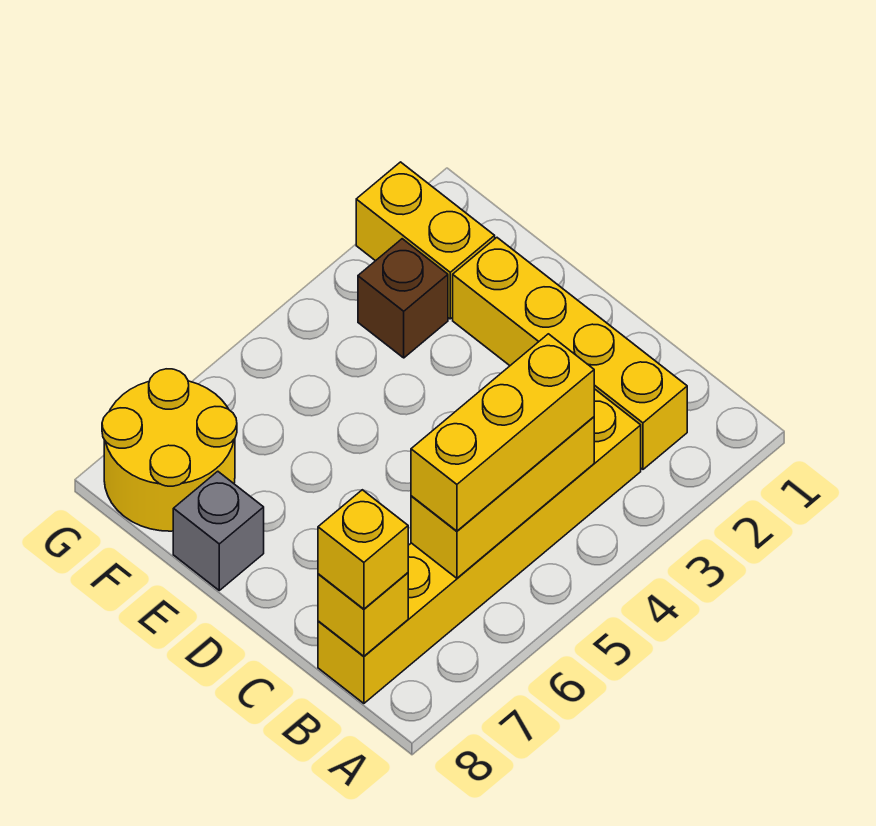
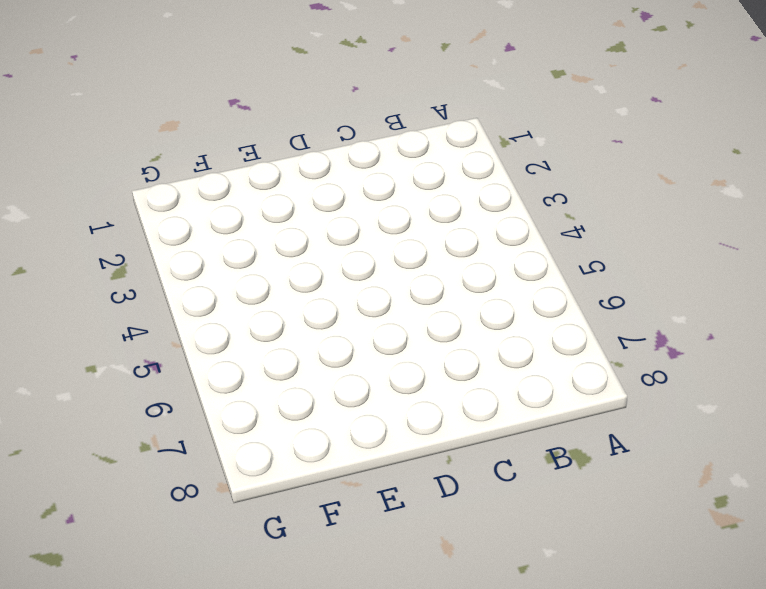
none -> yellow brick B2:E2 level 1
none -> yellow brick B3:B8 level 1

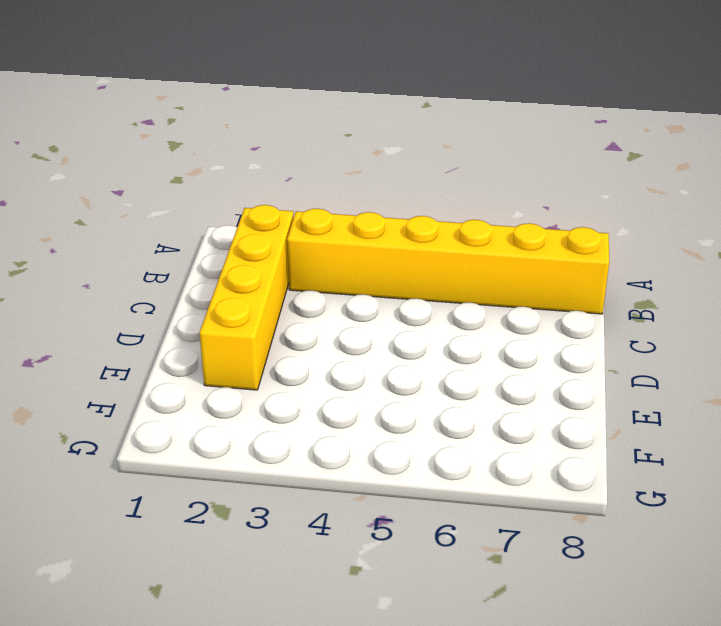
none -> grey brick E8 level 1
none -> yellow brick F2:G2 level 1

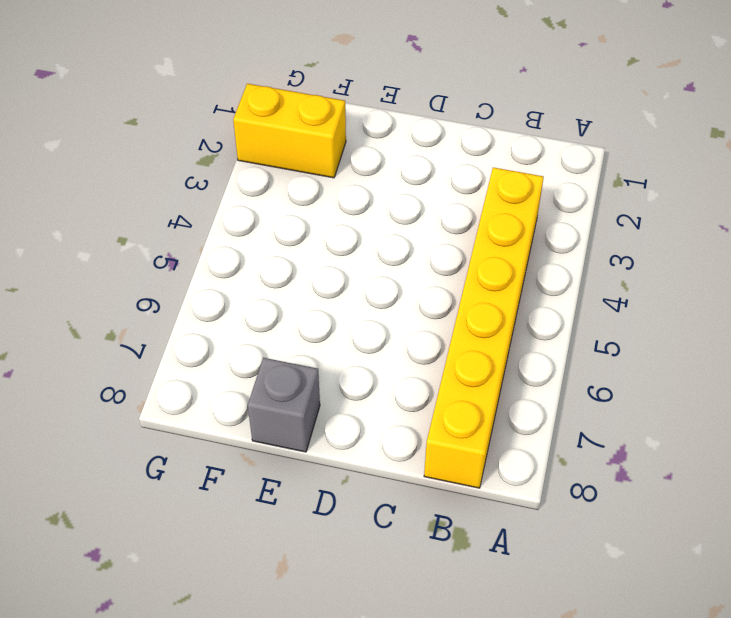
none -> yellow brick B2:E2 level 1
none -> brown brick F3 level 1

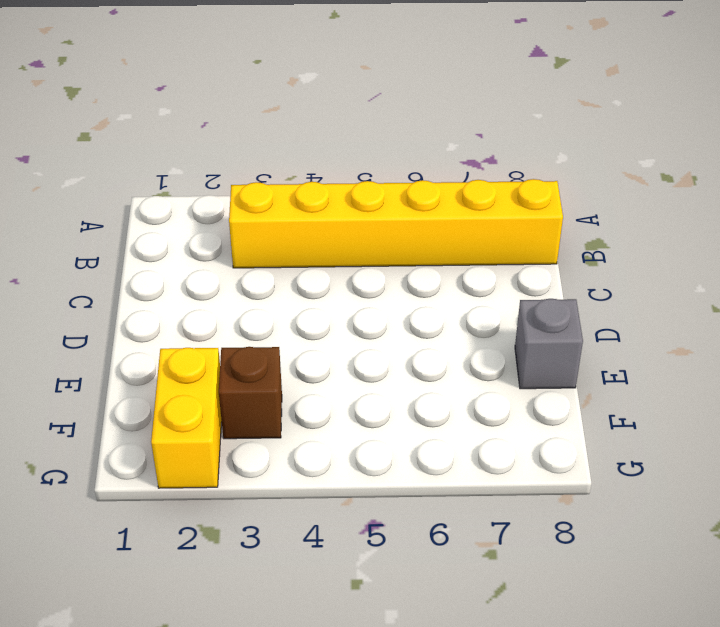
none -> yellow brick B2:E2 level 1
none -> yellow round brick F7:G8 level 1

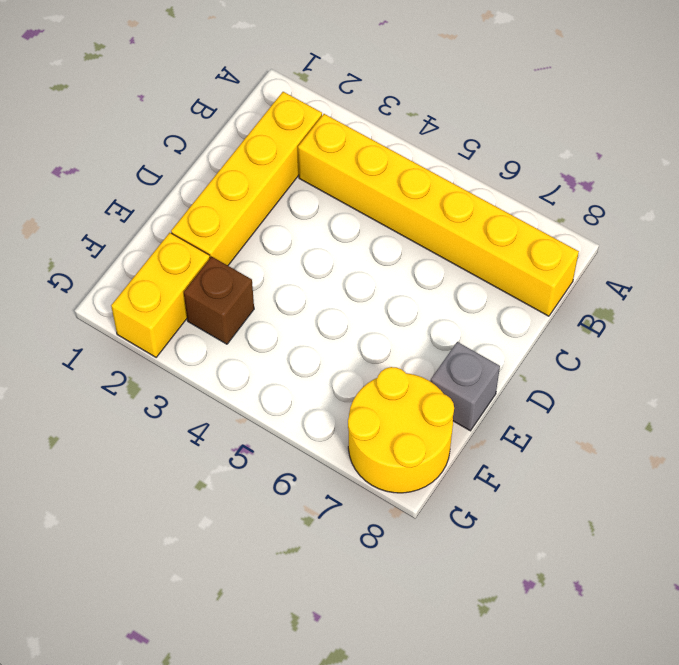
none -> yellow brick B4:B6 level 2
none -> yellow brick B8 level 2

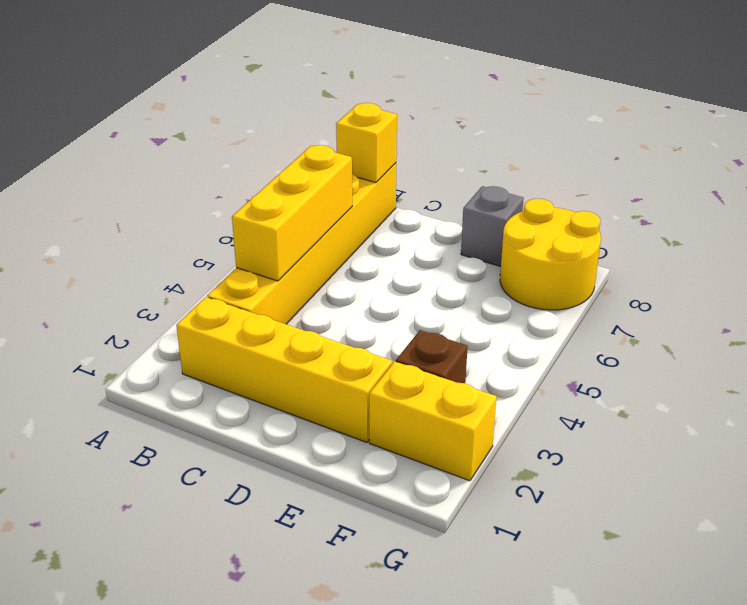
none -> yellow brick B4:B6 level 3
none -> yellow brick B8 level 3

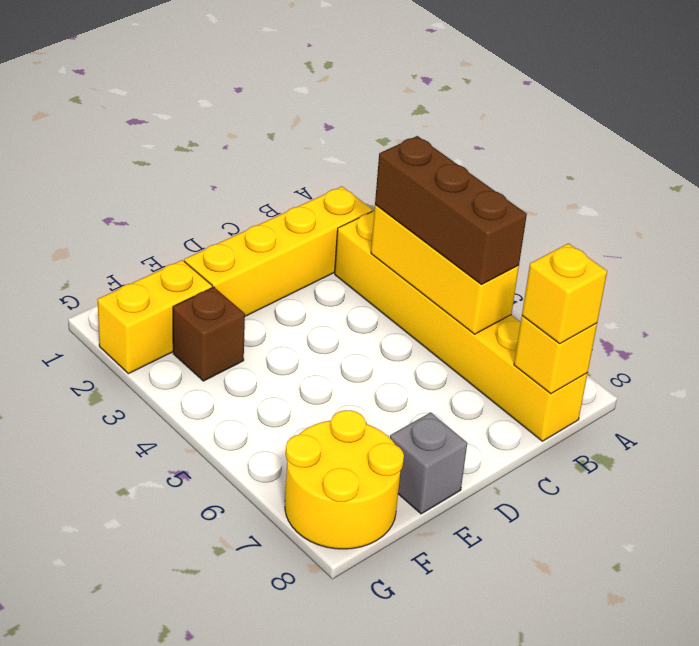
brown brick B4:B6 level 3 -> yellow brick B4:B6 level 3

